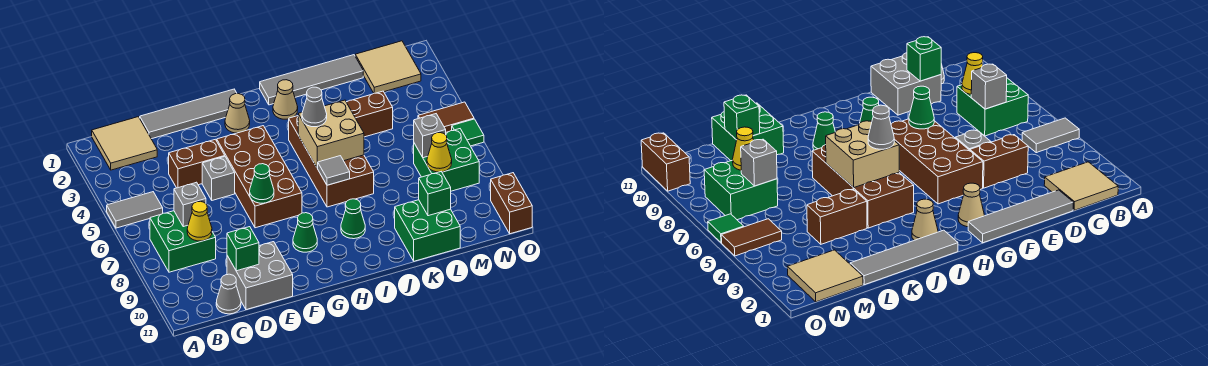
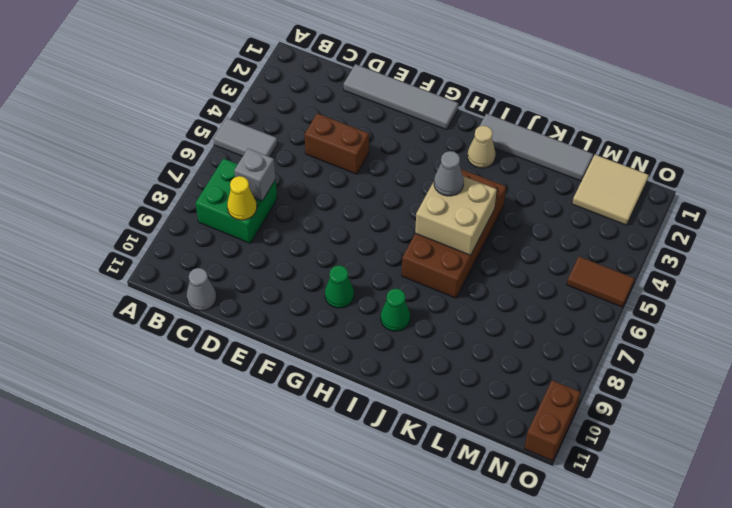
none -> tan tile B1:C2 level 1
none -> grey brick D10:E11 level 1
none -> grey brick E5 level 1
none -> brown brick F4:G7 level 1

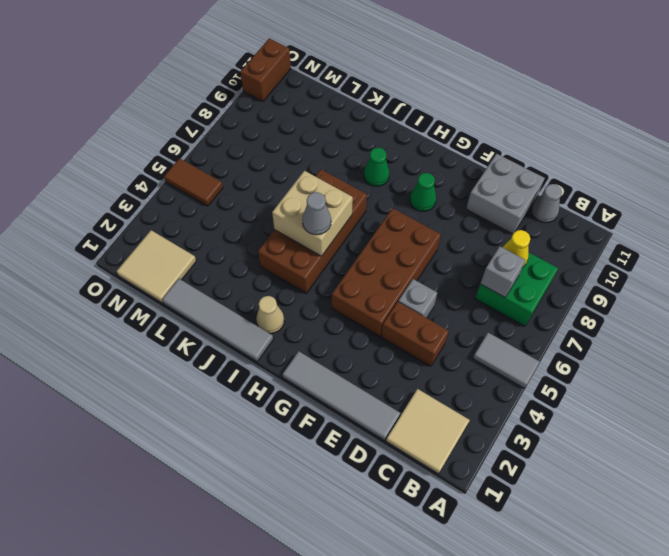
none -> tan cone G2 level 1
none -> brown brick K4:L4 level 1
none -> green brick K10:L11 level 1
none -> green brick M7:N8 level 1

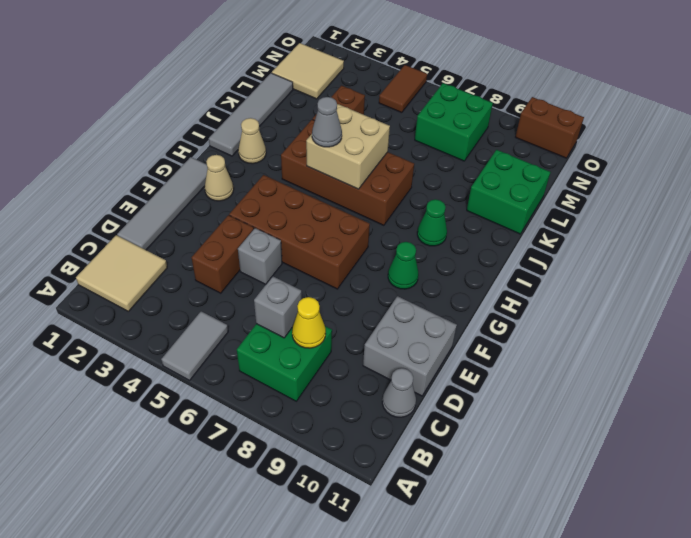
none -> green tile O6 level 1
none -> green brick D10 level 2
none -> green cone F7 level 2
none -> grey tile I7 level 2

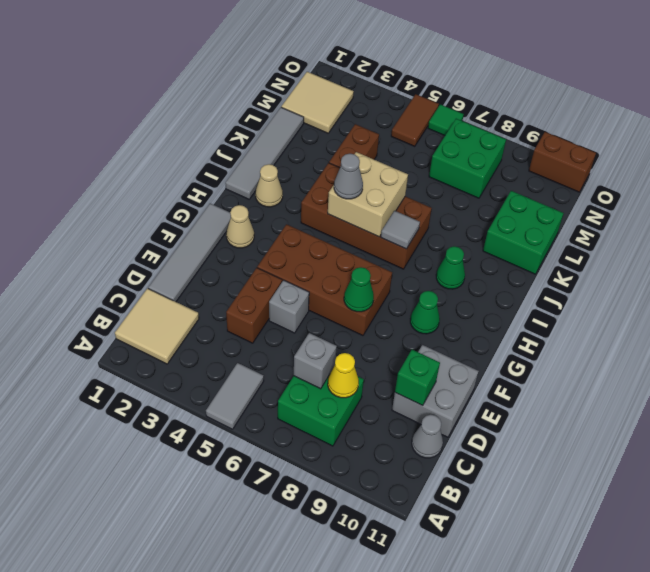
none -> green brick L10 level 2
none -> grey brick M7 level 2
none -> yellow cone M8 level 2

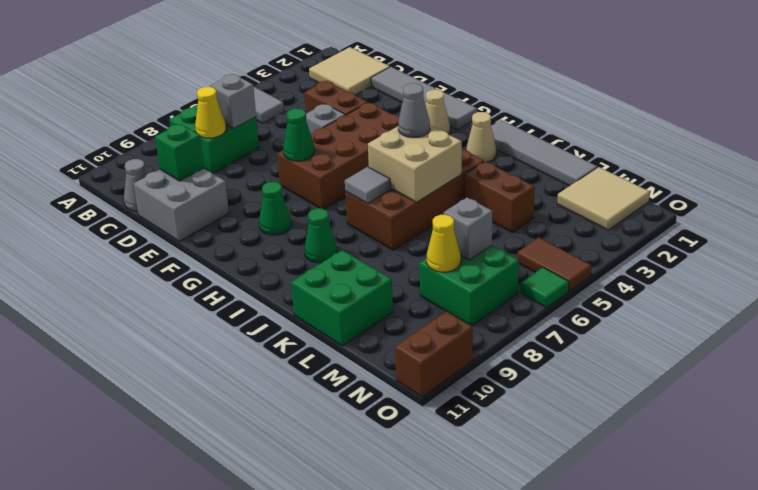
none -> green brick L10 level 2

